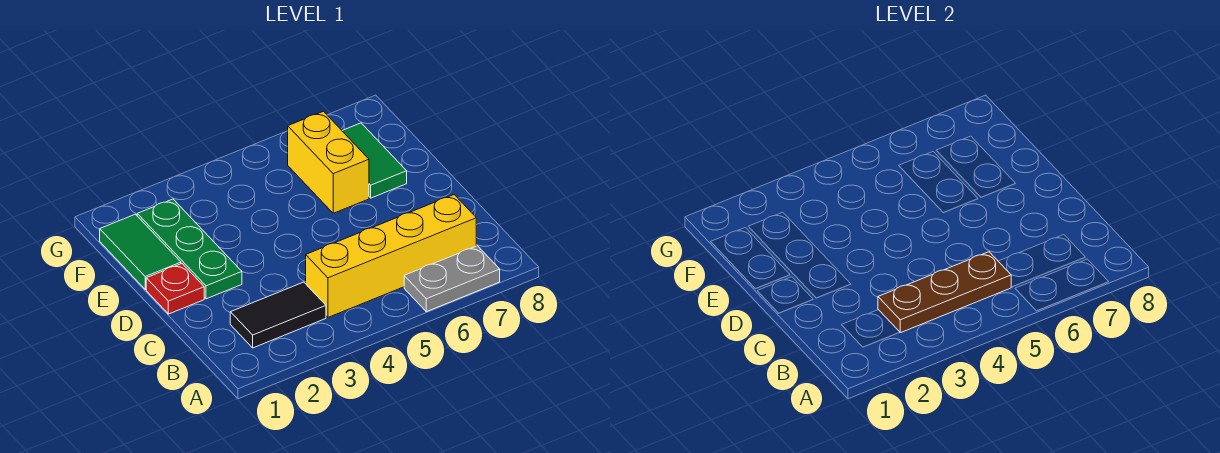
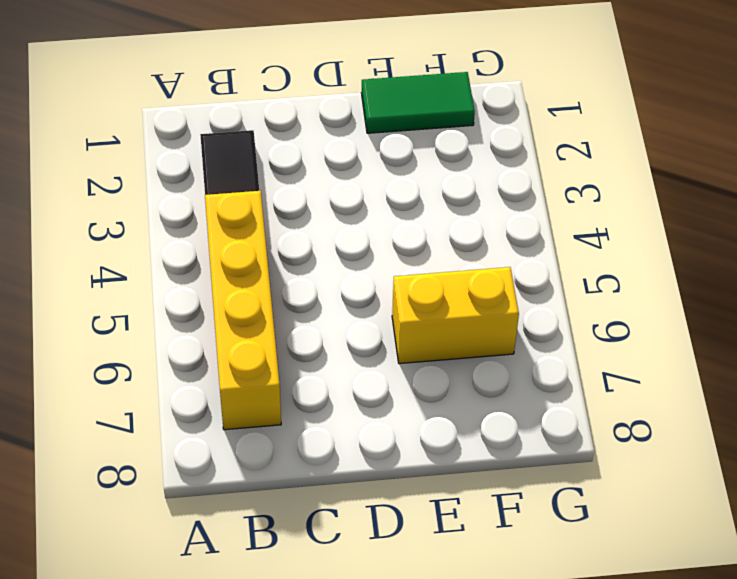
none -> grey plate A6:A7 level 1
none -> red plate D1 level 1

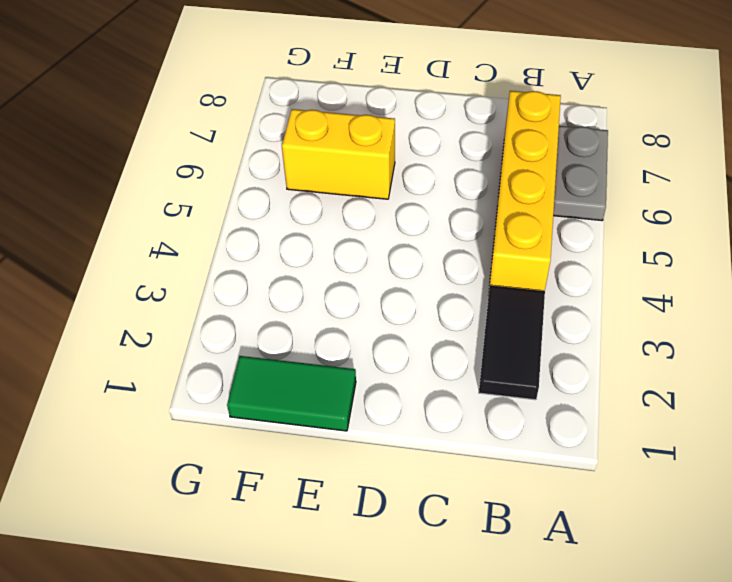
none -> red plate D1 level 1
none -> green plate D2:F2 level 1

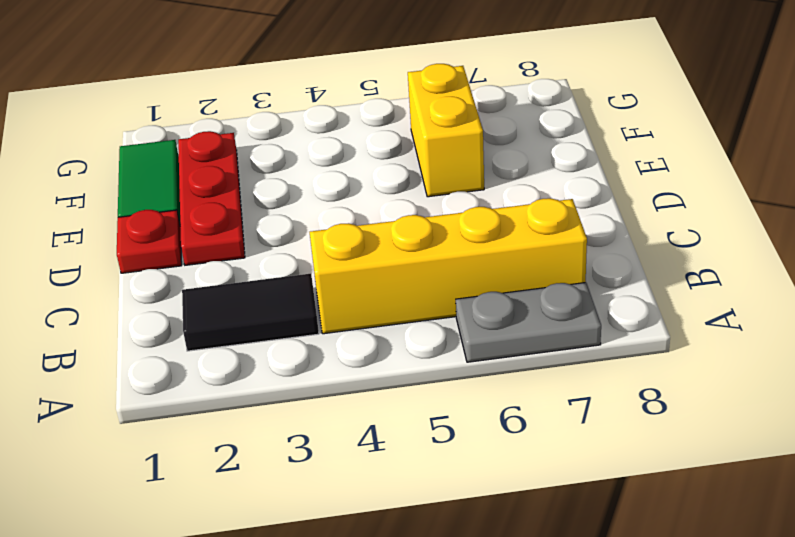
red plate D2:F2 level 1 -> green plate D2:F2 level 1
none -> green tile E7:F7 level 1
none -> brown plate B3:B5 level 2

